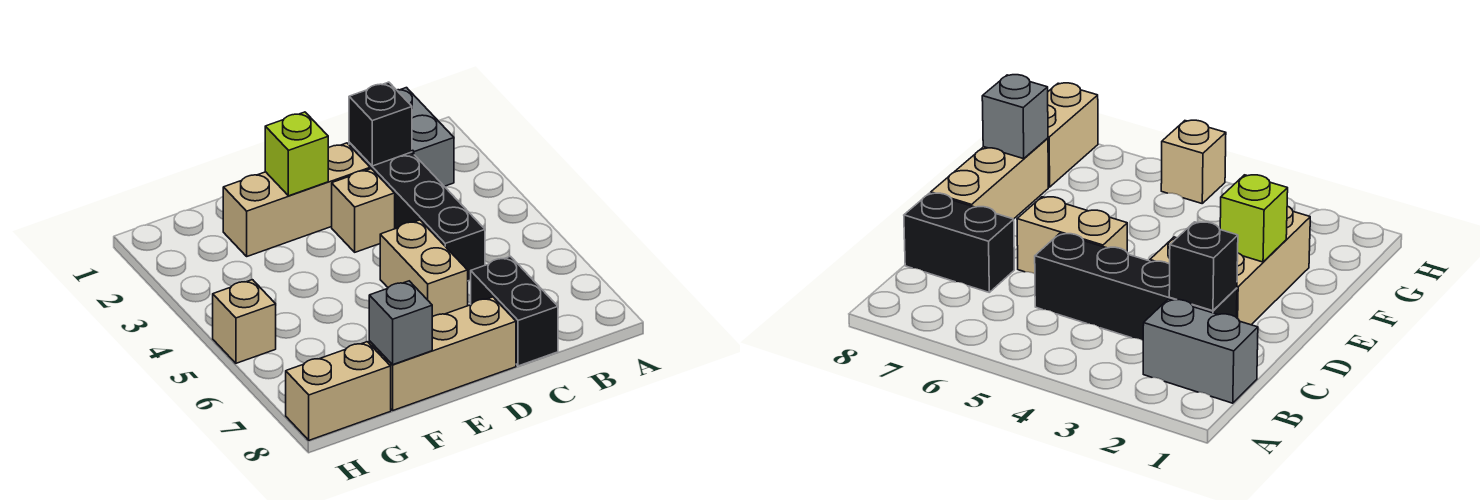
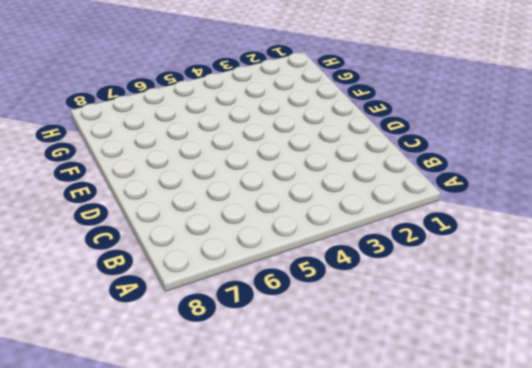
none -> grey brick B1:B2 level 1
none -> black brick C2:C5 level 1
none -> black brick C7:C8 level 1

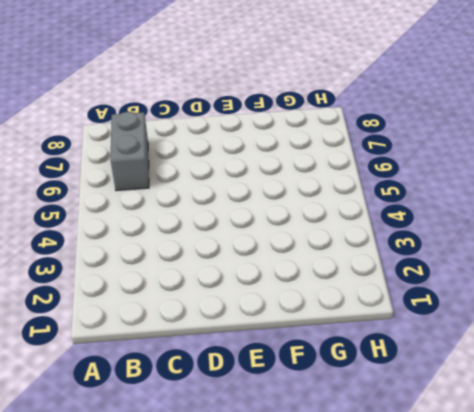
grey brick B6:B7 level 1 -> grey brick B1:B2 level 1
none -> black brick C2:C5 level 1
none -> black brick C7:C8 level 1
none -> tan brick D2:F2 level 1

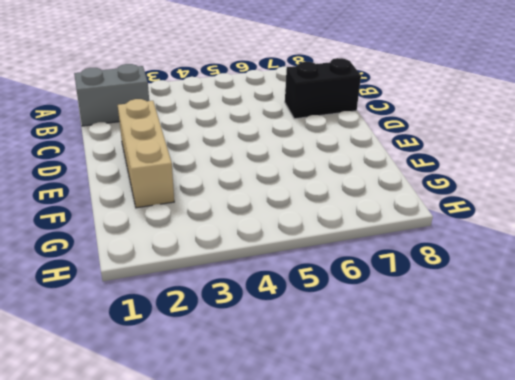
none -> black brick C2:C5 level 1
none -> tan brick D3 level 1
none -> tan brick D5:D6 level 1

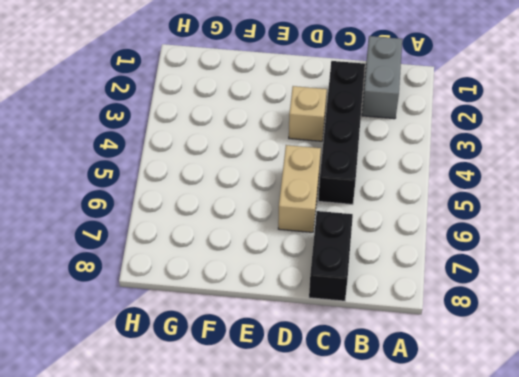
none -> tan brick D2:F2 level 1
none -> tan brick D8:F8 level 1
none -> tan brick G8:H8 level 1

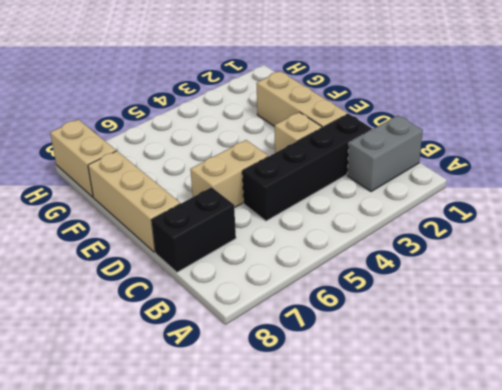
none -> tan brick H5 level 1
none -> black brick C2 level 2
none -> lime brick E2 level 2

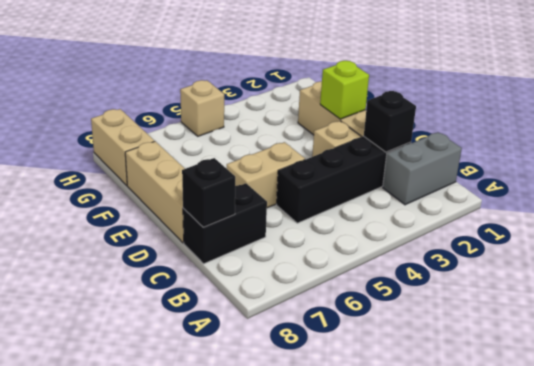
black brick C8 level 2 -> none
none -> grey brick F8 level 2

